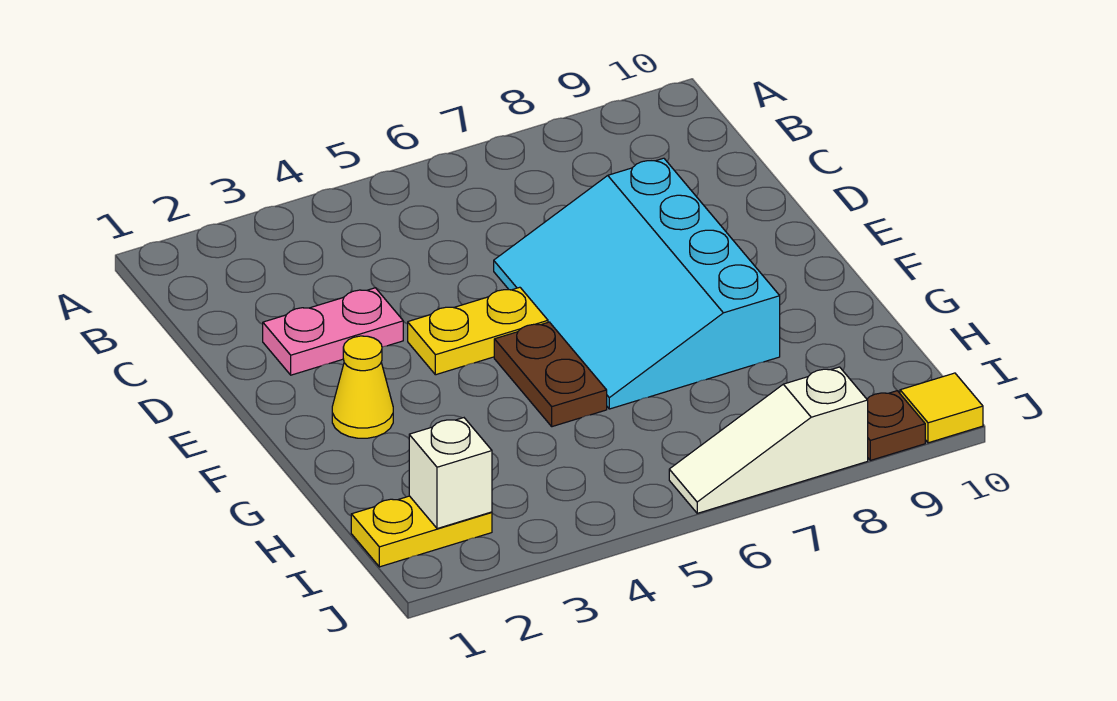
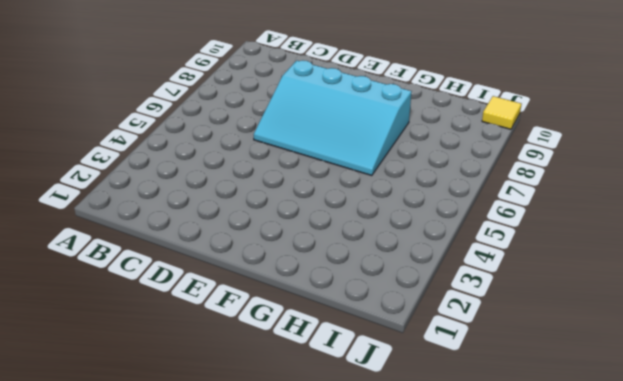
none -> pink plate D2:D3 level 1
none -> yellow plate E4:E5 level 1

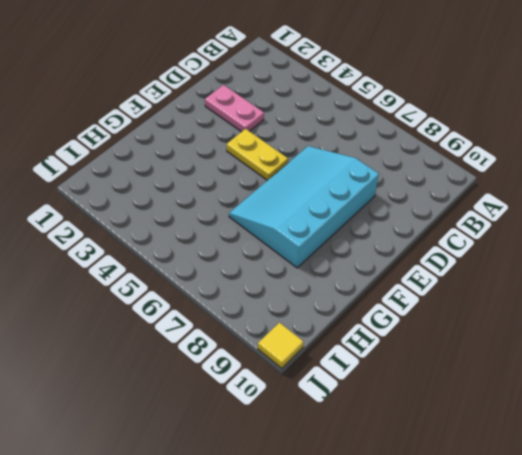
none -> yellow cone F2 level 1
none -> brown plate F5:G5 level 1

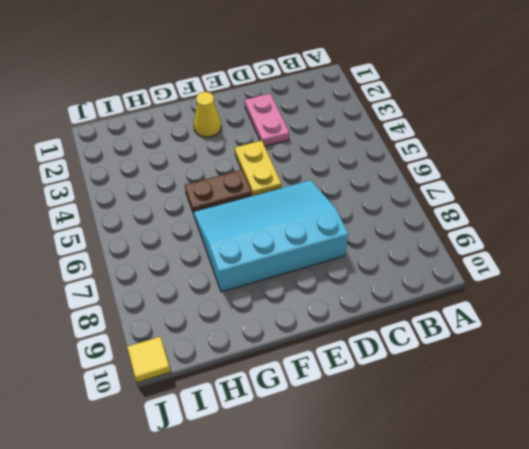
none -> yellow plate I1:I2 level 1
none -> white slope J6:J8 level 1 top 8

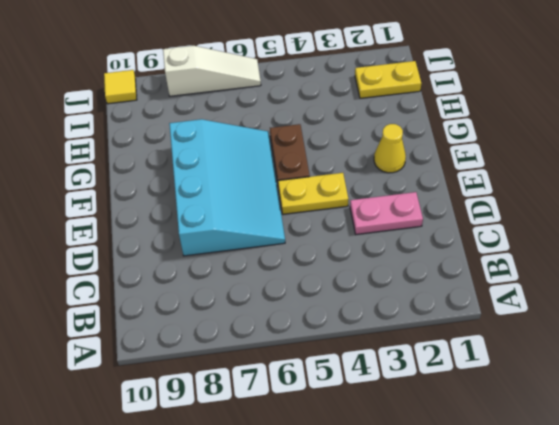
none -> brown plate J9 level 1
none -> white brick I2 level 2

